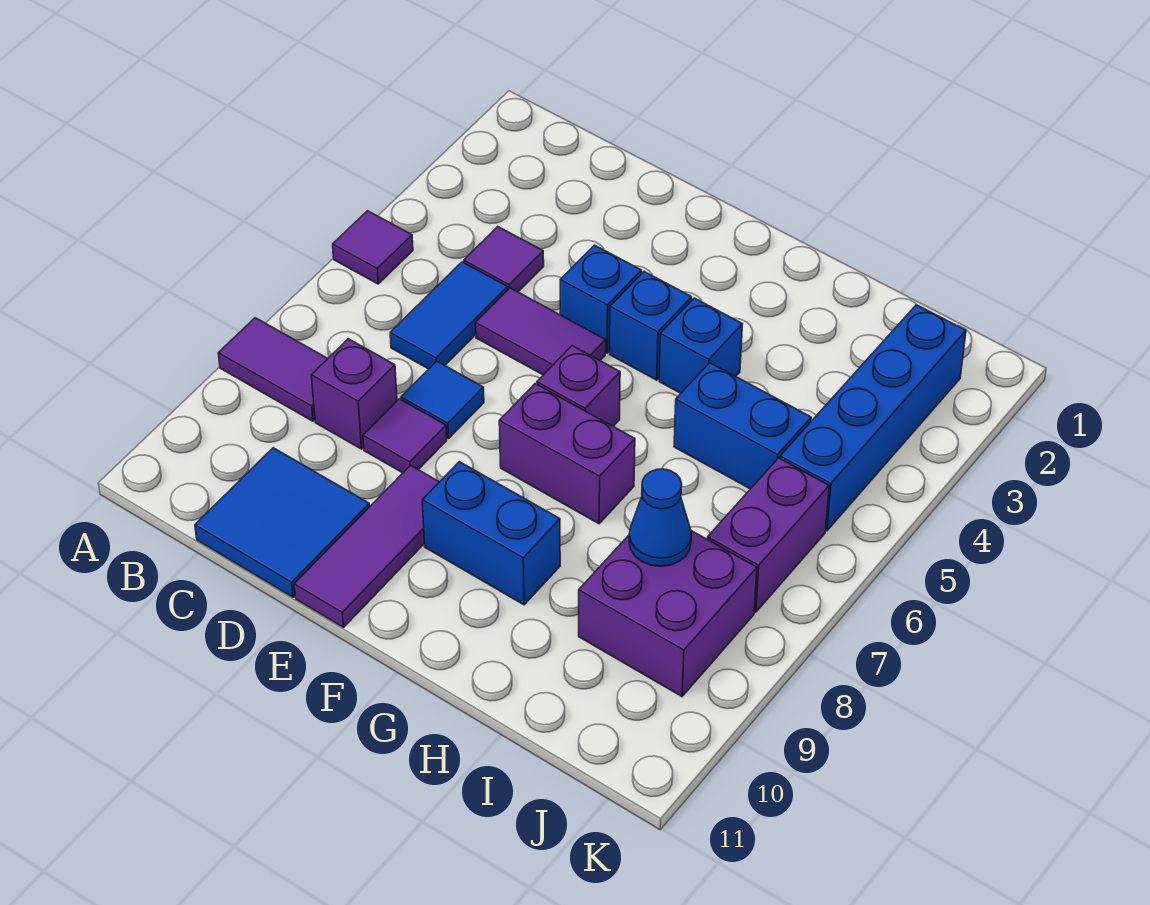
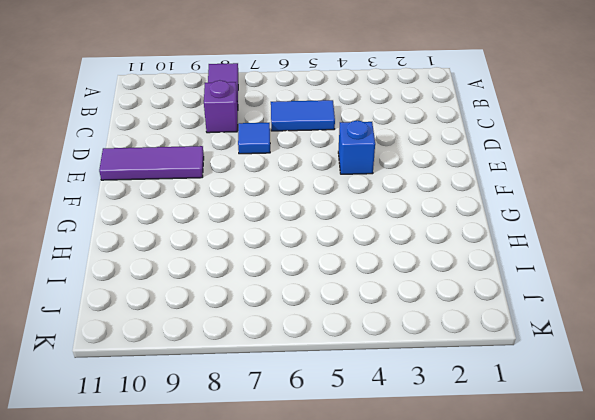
none -> purple tile A5 level 1
none -> purple tile C4 level 1
none -> blue tile C10:D11 level 1

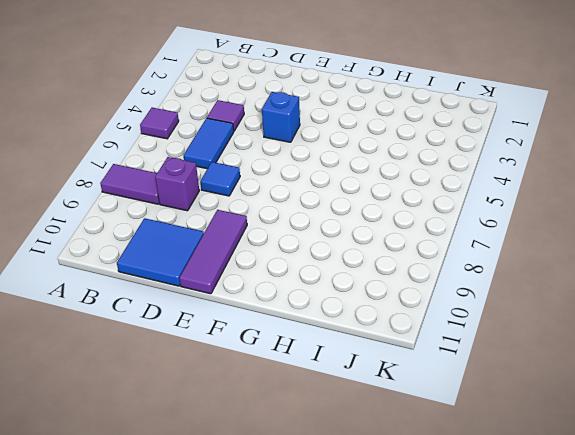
none -> purple tile D5:E5 level 1
none -> purple tile D8 level 1
none -> blue brick F4 level 1

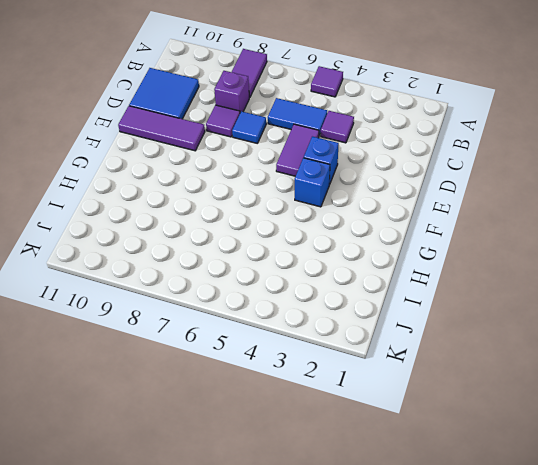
none -> purple brick F6 level 1
none -> purple brick F7:G7 level 1
none -> blue brick F9:G9 level 1

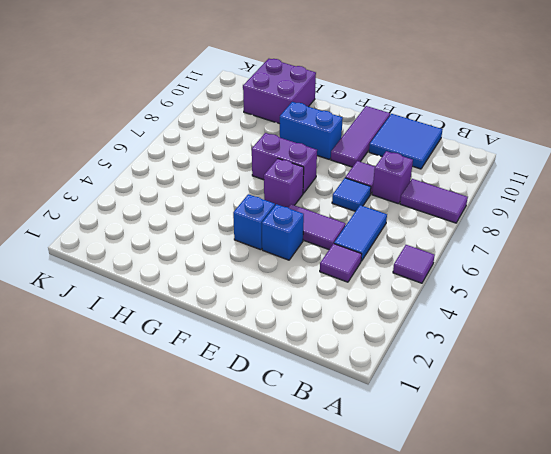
purple brick H10:I11 level 1 -> purple brick I8:J9 level 1
none -> blue brick G4 level 1
none -> blue brick H5:I5 level 1
none -> blue brick J2:J5 level 1

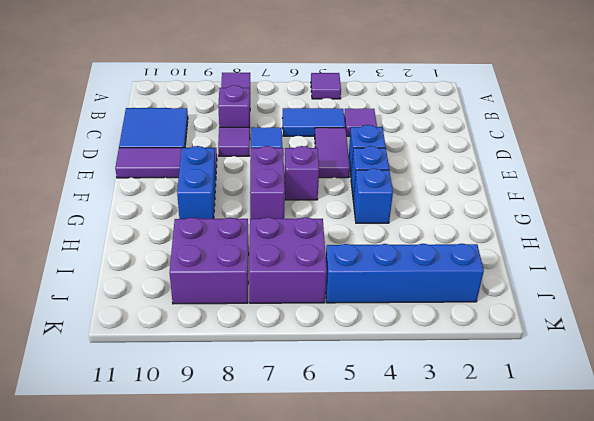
purple brick I6:J7 level 1 -> purple brick J6:J7 level 1
none -> blue brick H5:I5 level 1
none -> blue cone I8 level 2

